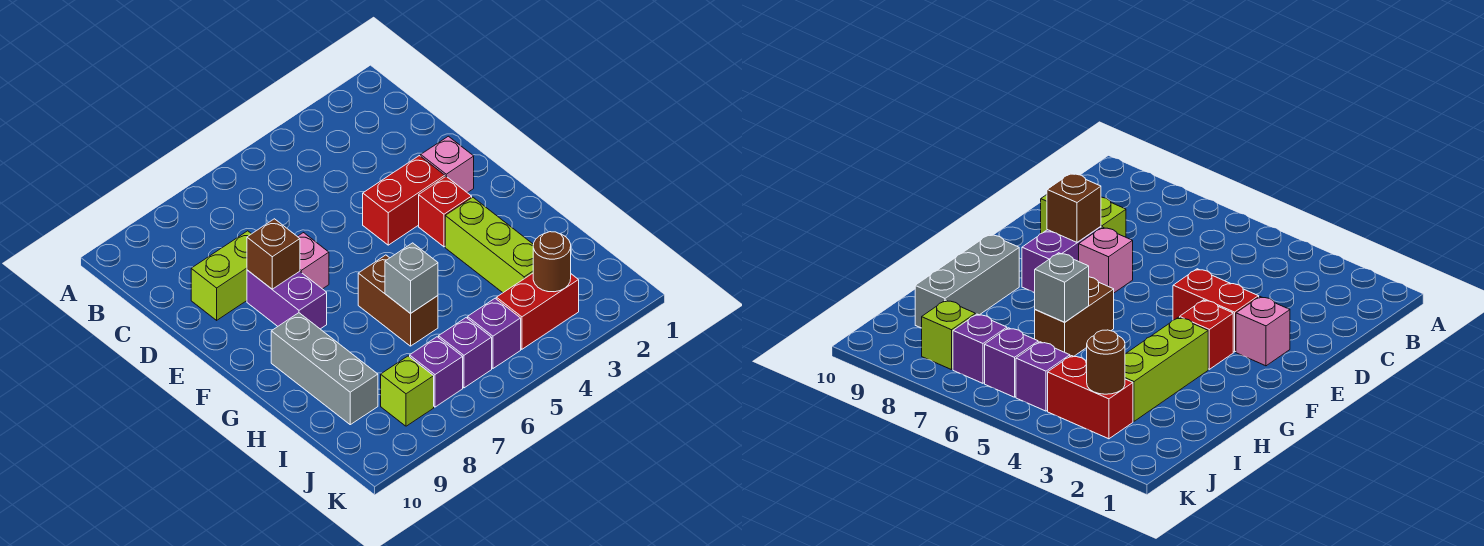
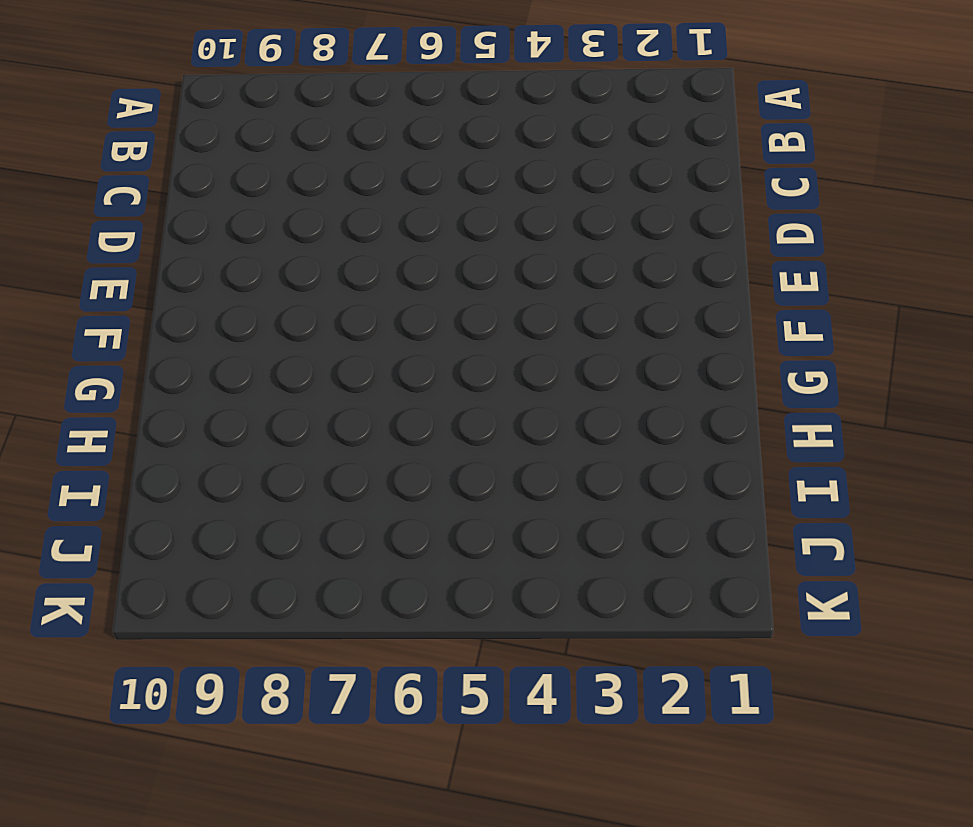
none -> lime brick D8:D9 level 1
none -> pink brick E2 level 1
none -> red brick E3:E4 level 1

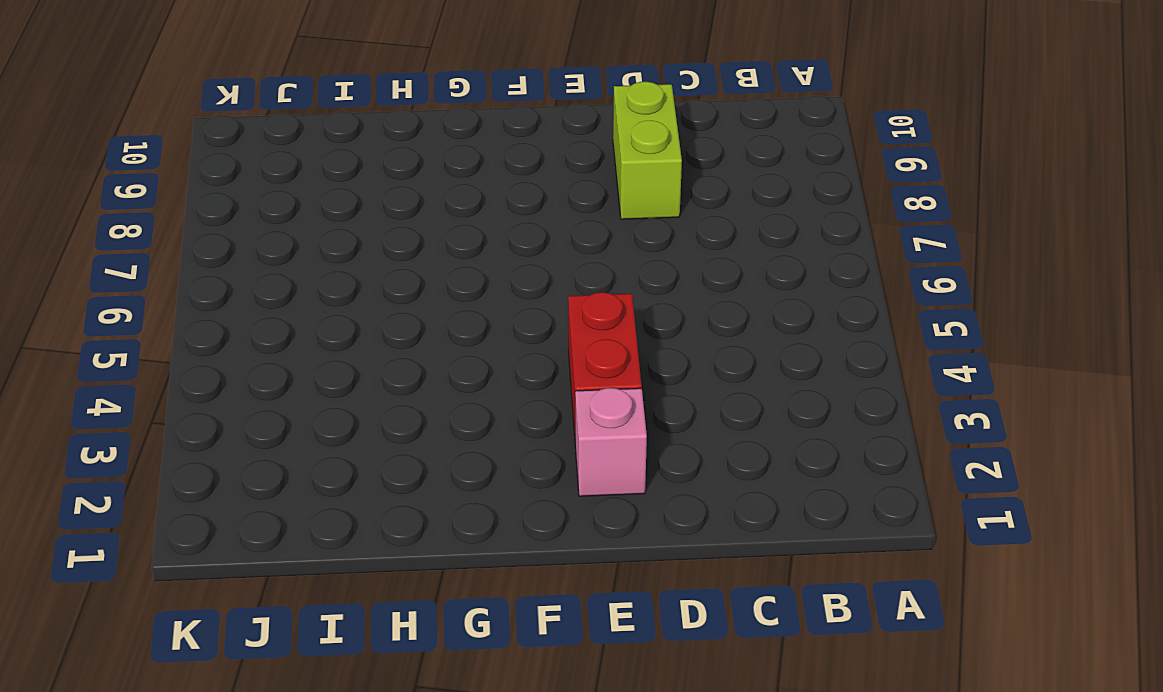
none -> pink brick E7 level 1
none -> purple brick E8:F8 level 1
none -> red brick F3 level 1

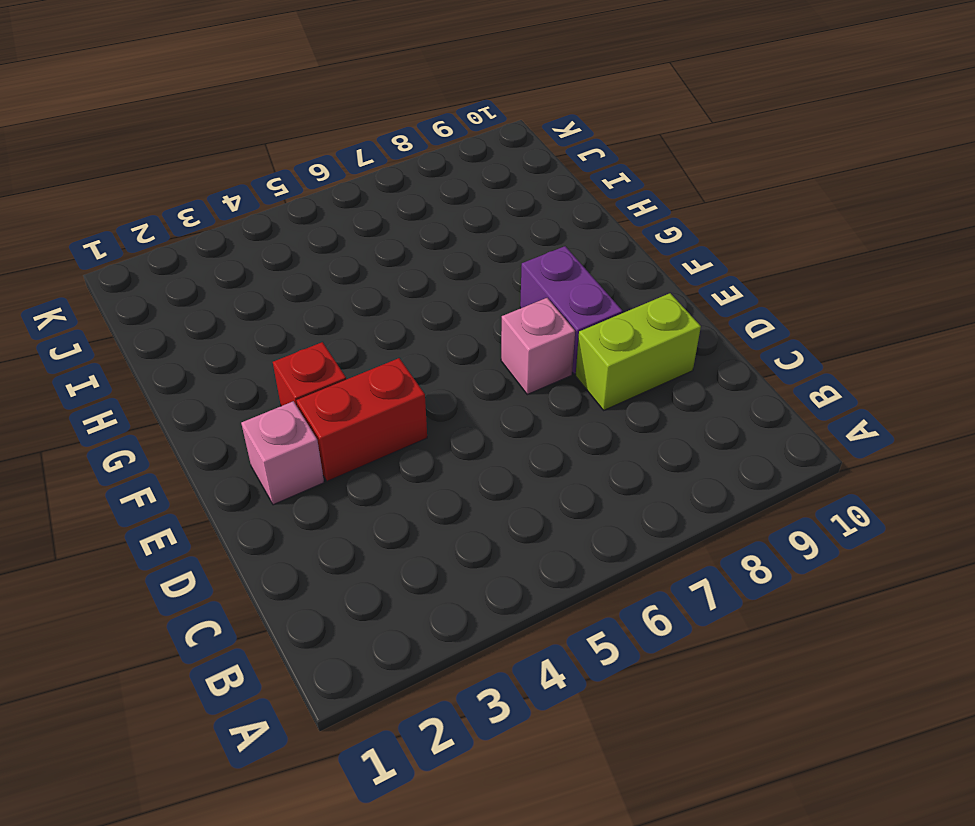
none -> lime brick G3:I3 level 1
none -> brown brick G6:H6 level 1
none -> grey brick G9:I9 level 1

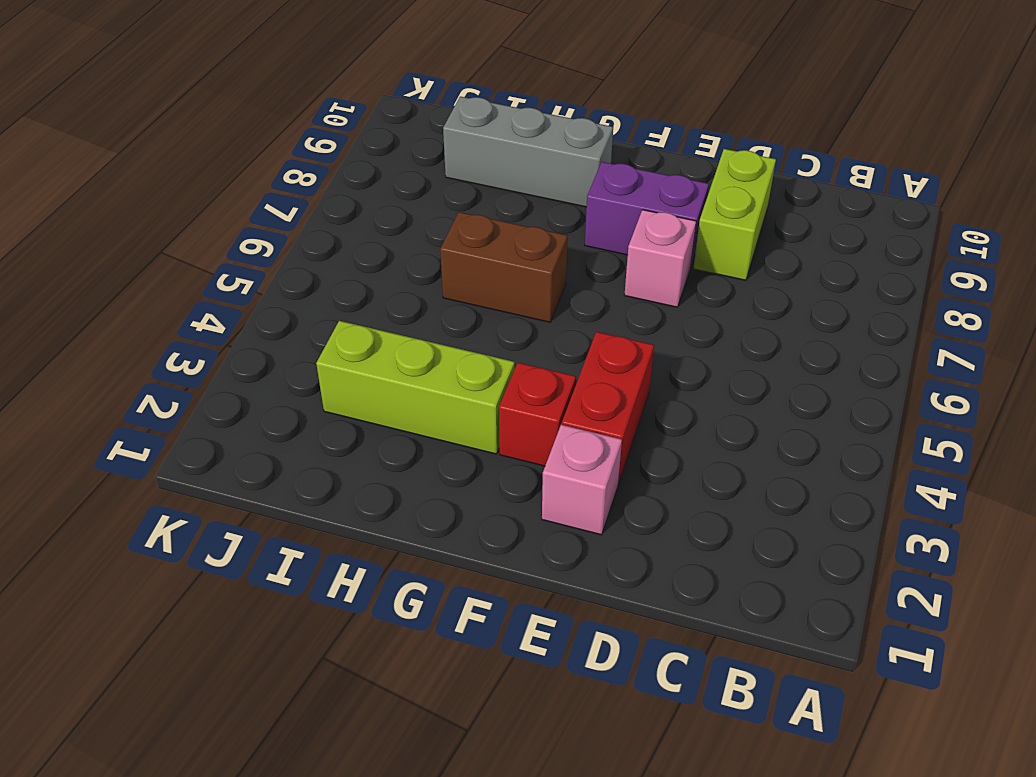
none -> red brick J3:J4 level 1
none -> purple brick J5 level 1
none -> purple brick J6 level 1

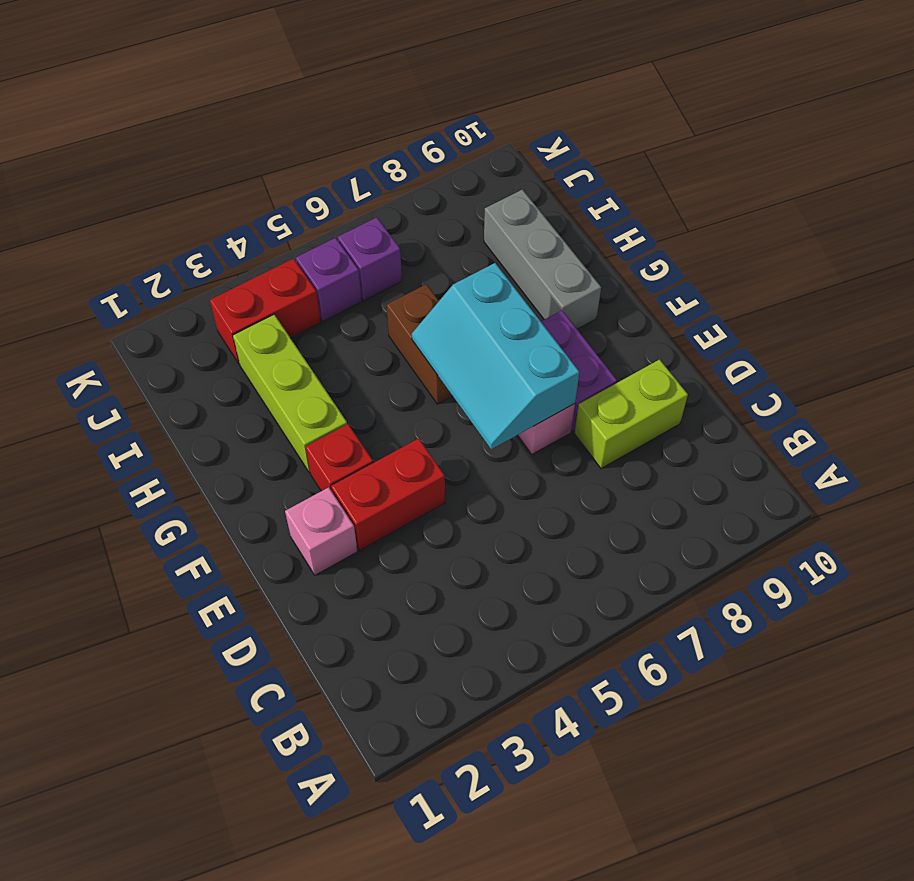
cyan slope E6:G7 level 2 top 7 -> none
none -> purple brick J7 level 1
none -> lime brick J8 level 1
none -> brown brick E8 level 2

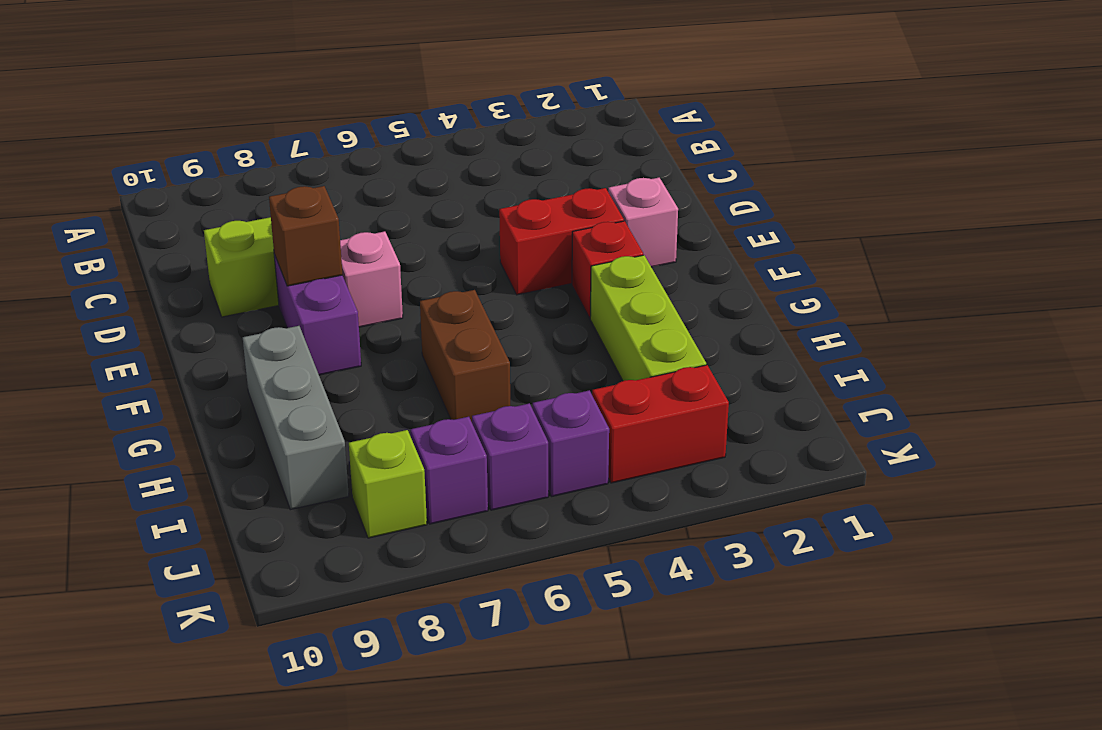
none -> grey brick H6 level 2
none -> brown round brick J3 level 2

